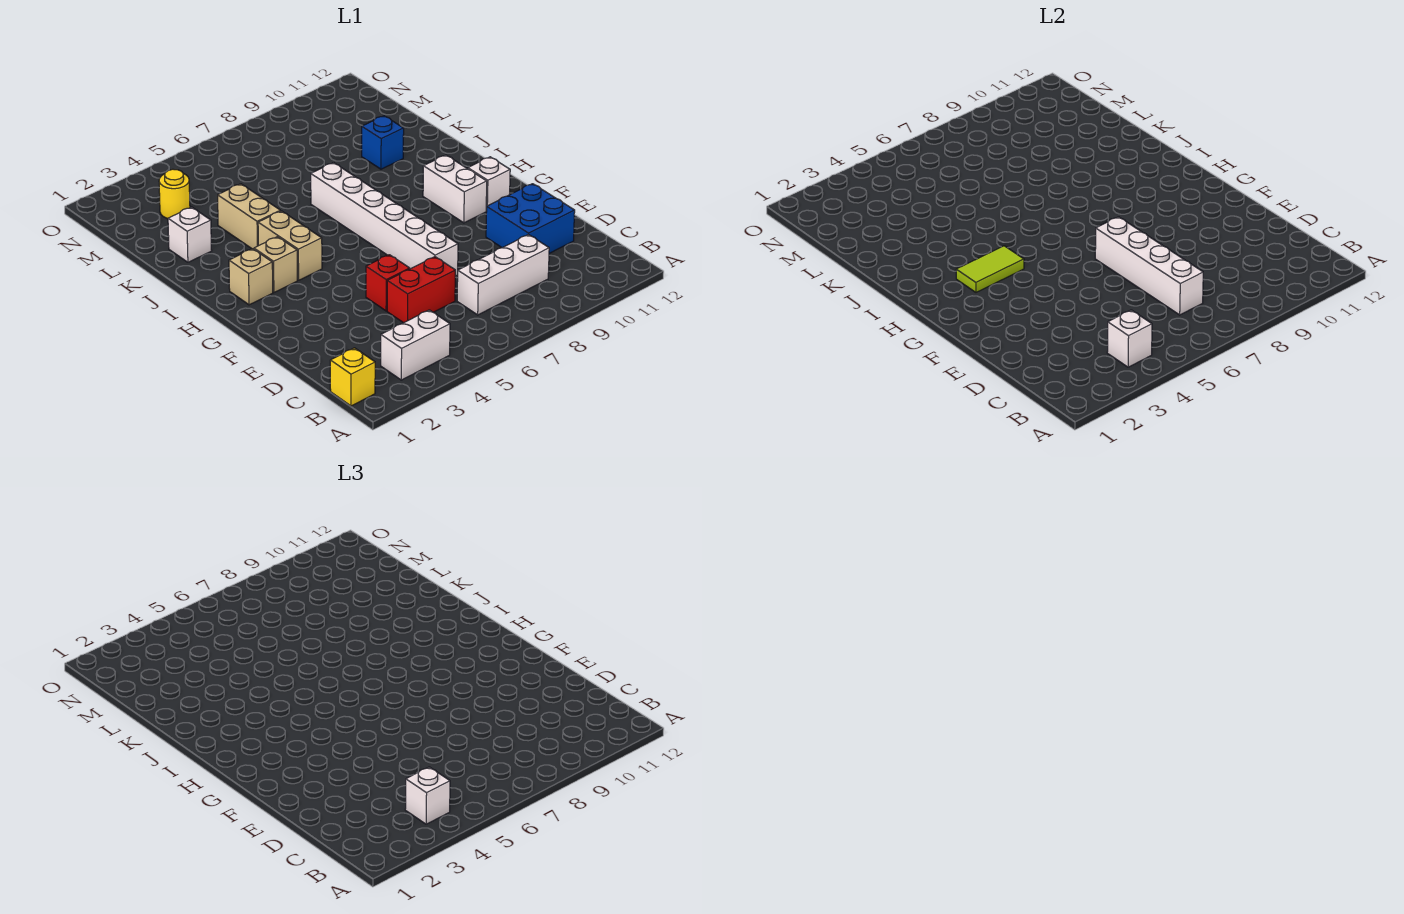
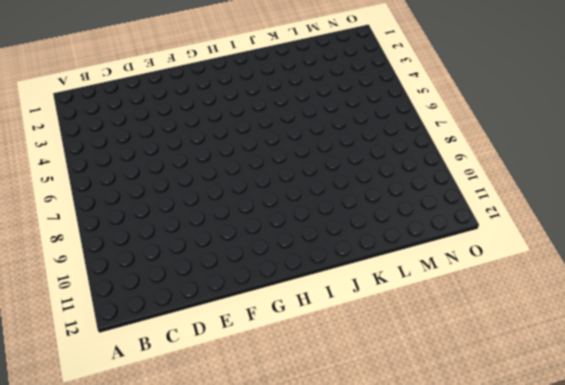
none -> yellow brick B1 level 1
none -> white brick B3:B4 level 1
none -> white brick C7:C9 level 1

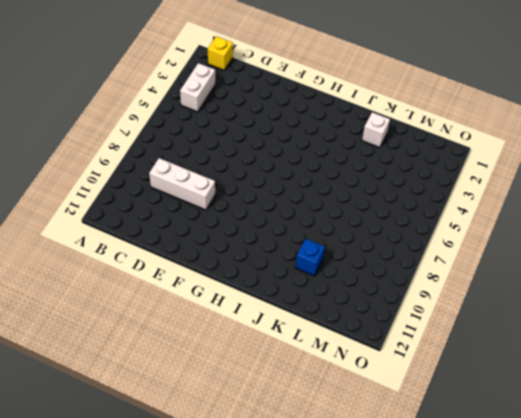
white brick C9:E9 level 1 -> white brick C7:C9 level 1
none -> red brick D5:D6 level 1
none -> blue brick D10:E11 level 1
none -> red brick E5 level 1

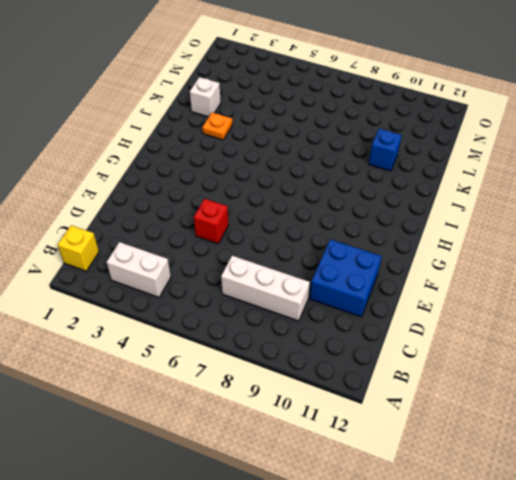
orange plate J3 level 1 -> none
none -> red brick D5:D6 level 1
none -> white brick E7:J7 level 1
none -> white brick G10:H10 level 1

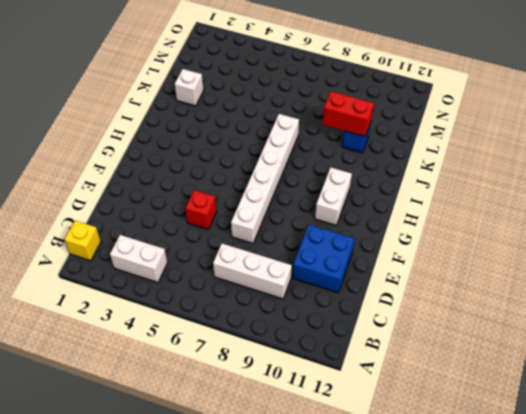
red brick K9:K10 level 2 -> red brick D5:D6 level 1
none -> white brick G11 level 1
none -> tan brick H2 level 1
none -> tan brick H3 level 1

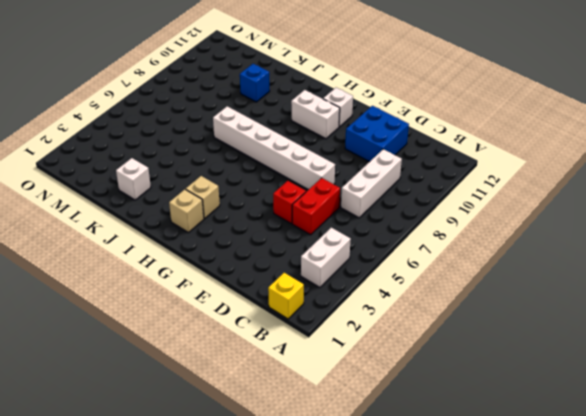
none -> tan brick H4:I4 level 1
none -> tan brick J4:K4 level 1
none -> yellow round brick M3 level 1

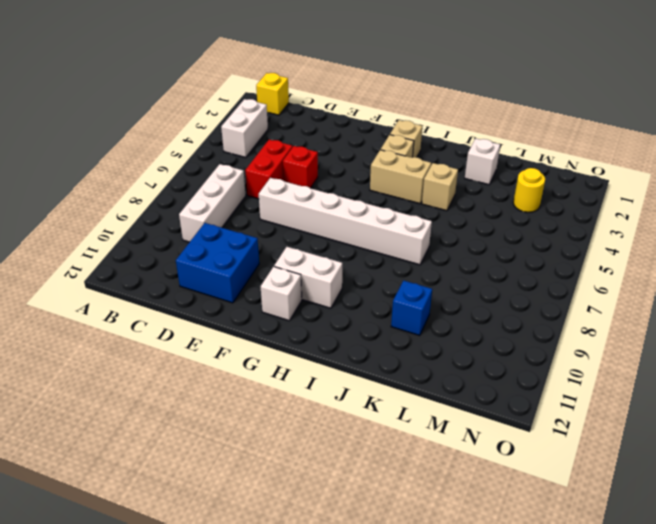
tan brick J4 level 1 -> tan brick J4:K4 level 1
none -> white brick B4 level 2
none -> white brick C7:F7 level 2
none -> lime tile H3:H4 level 2

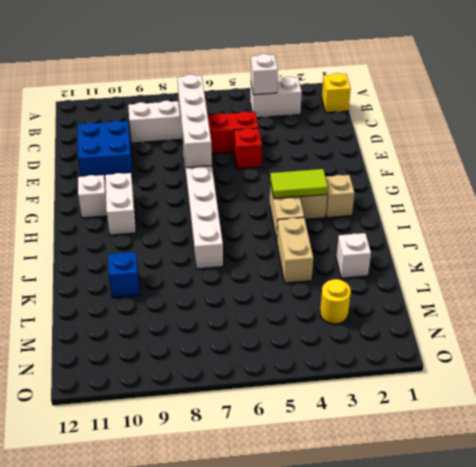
none -> white brick B4 level 3

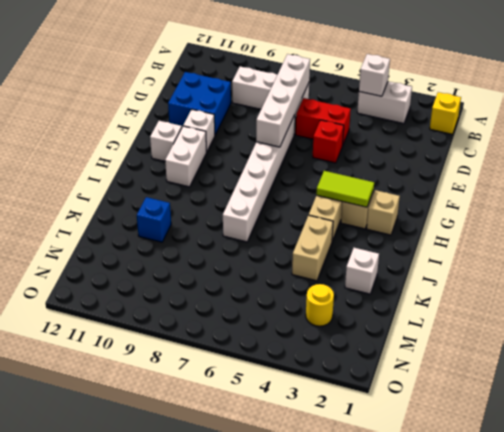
white brick F10 level 1 -> white brick B4 level 3

